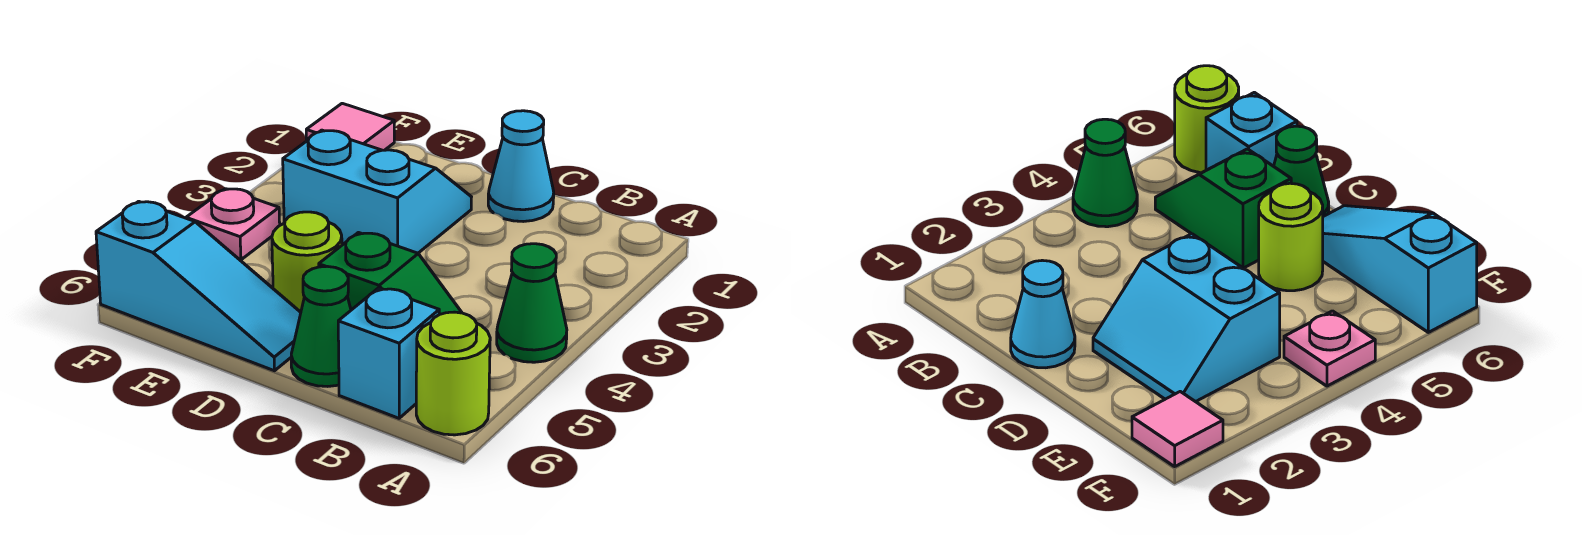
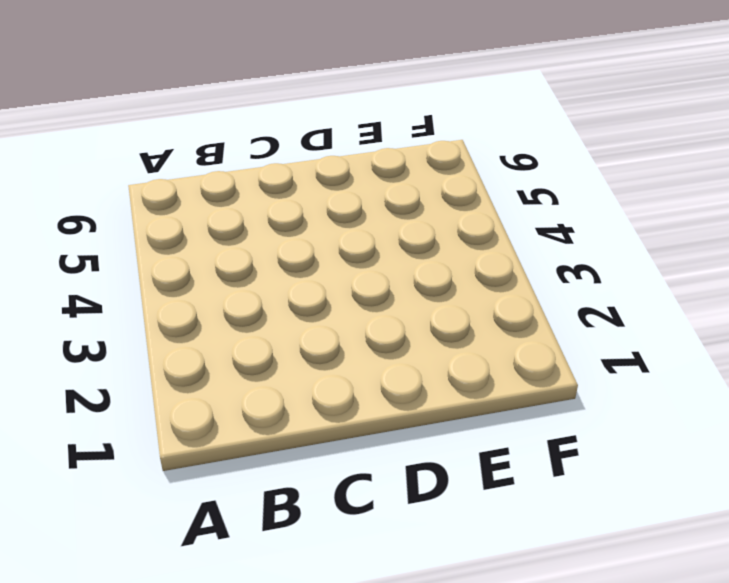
none -> green cone A4 level 1
none -> lime round brick A6 level 1

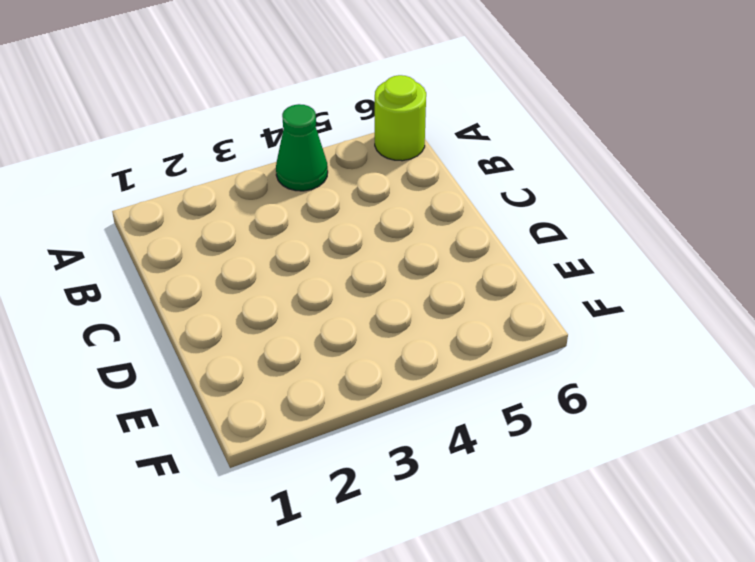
none -> green slope B5:C5 level 1 top C
none -> cyan brick B6 level 1

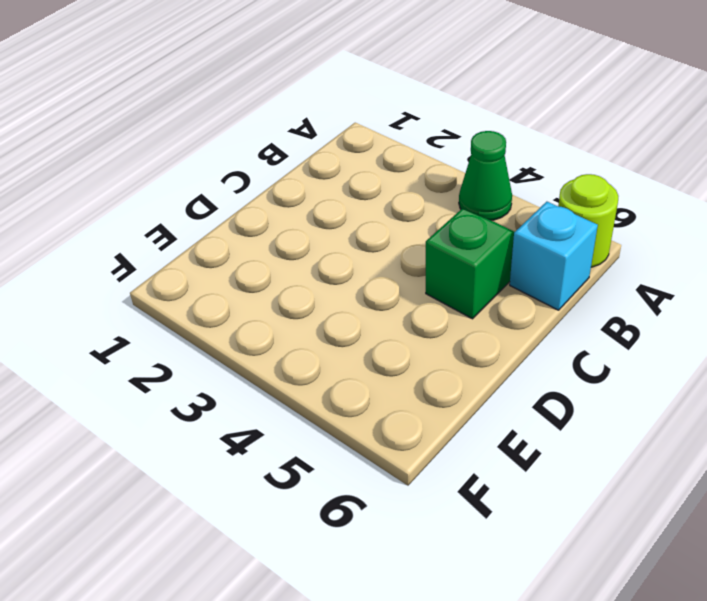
none -> cyan cone C1 level 1
none -> green cone C6 level 1

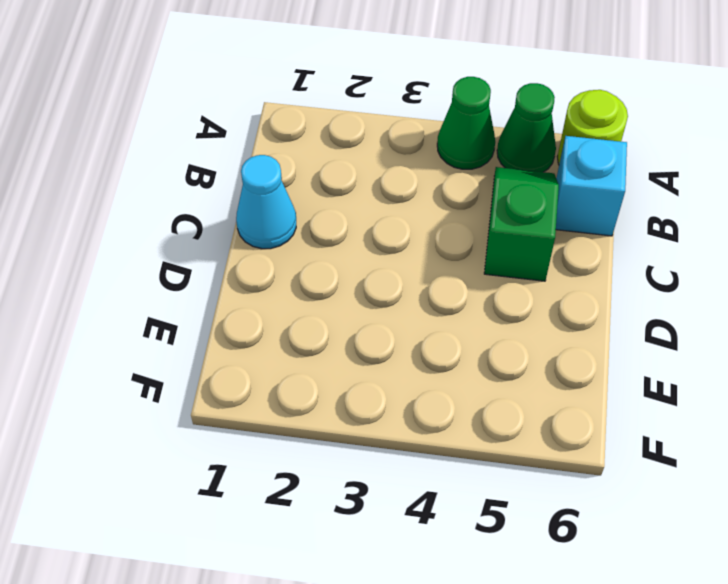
green cone A5 level 1 -> green cone C6 level 1
none -> cyan slope D2:E3 level 1 top 3
none -> lime round brick D5 level 1

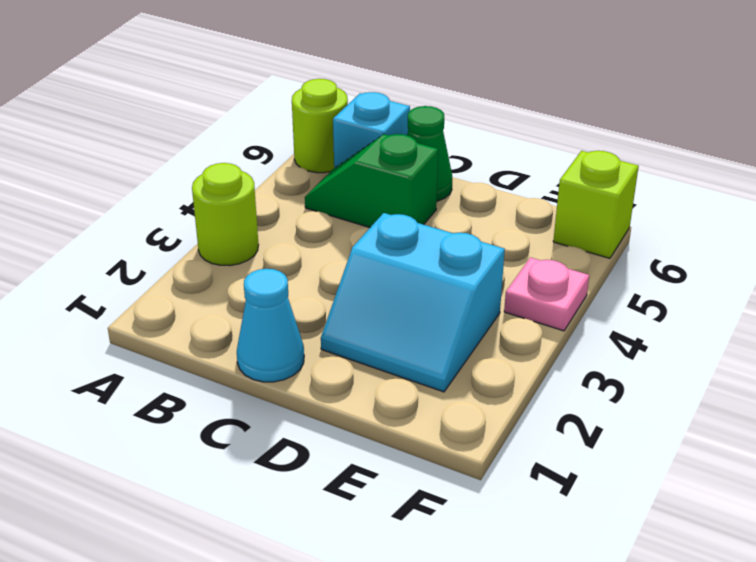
lime round brick A3 level 1 -> lime round brick D5 level 1
lime brick F6 level 1 -> cyan slope D6:F6 level 1 top F
none -> green cone A4 level 1
none -> pink tile F1 level 1

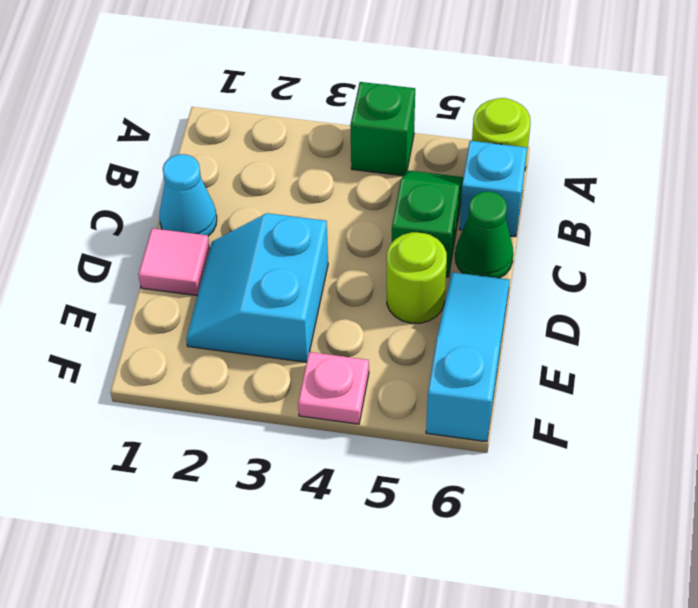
green brick A4 level 1 -> green cone A4 level 1
pink tile D1 level 1 -> pink tile F1 level 1

